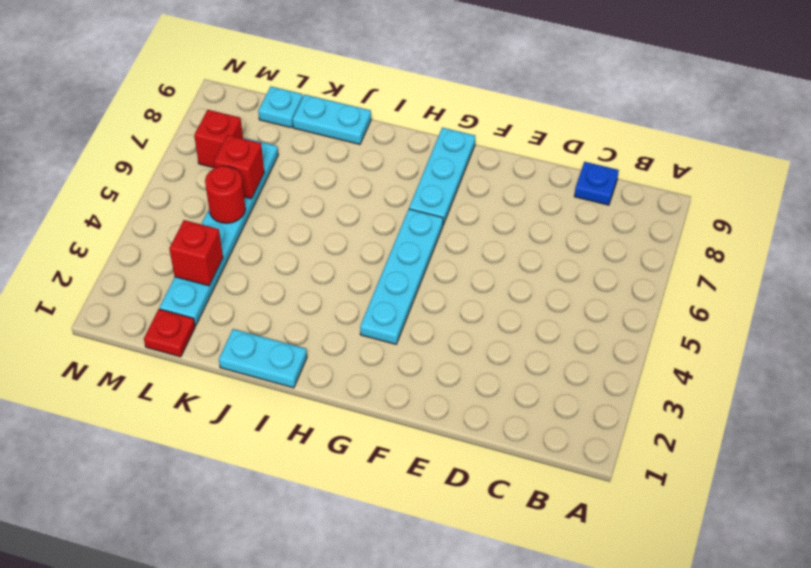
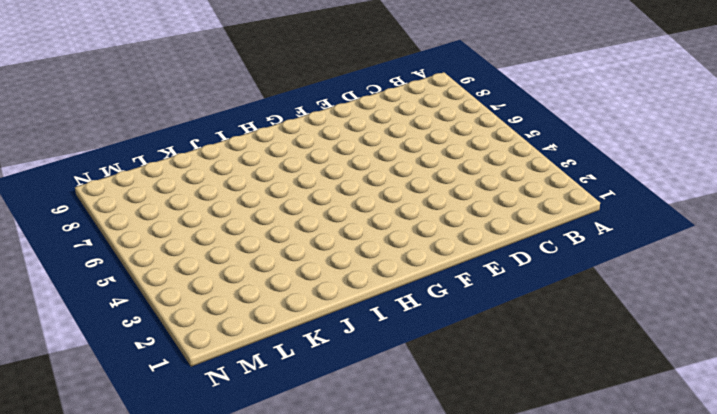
none -> blue plate C9 level 1
none -> cyan plate G3:G6 level 1
none -> cyan plate G7:G9 level 1

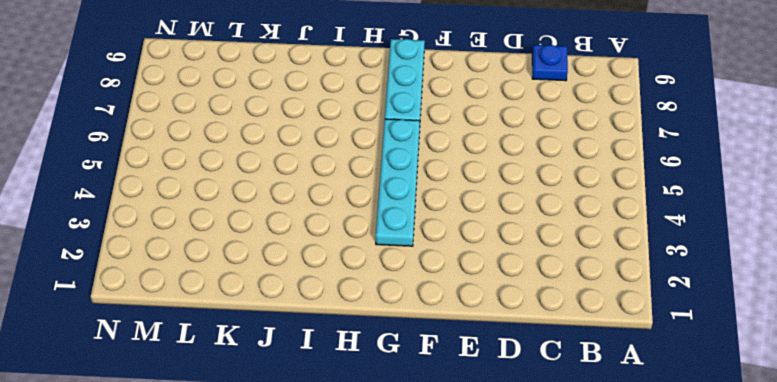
none -> cyan plate I1:J1 level 1
none -> cyan plate J9:K9 level 1
none -> red plate L1 level 1

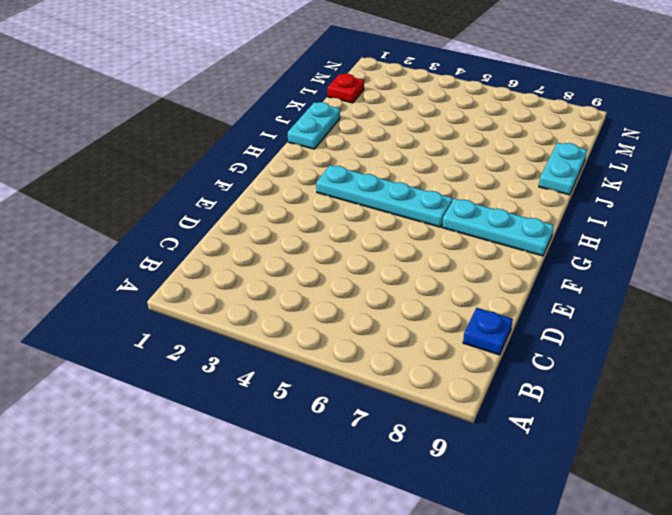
none -> cyan plate L2:L7 level 1
none -> cyan plate L9 level 1
none -> red brick M7 level 1

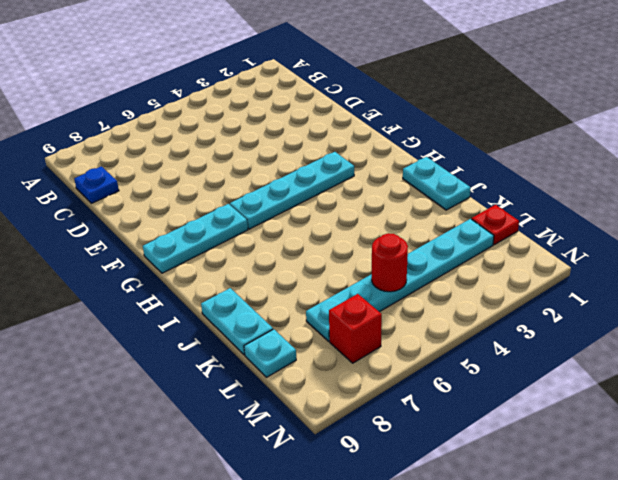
none -> red brick L3 level 2
none -> red brick L6 level 2

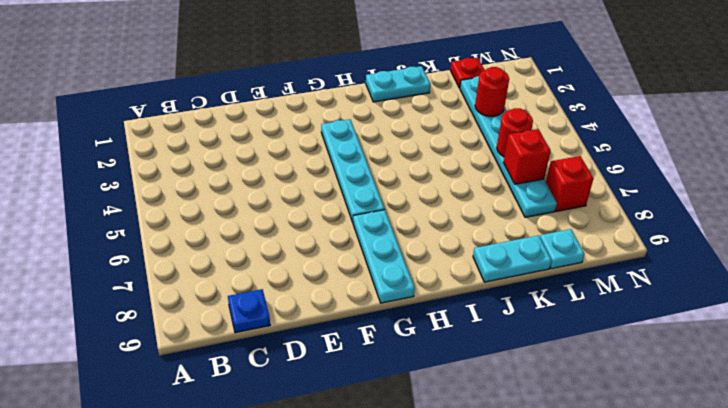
red round brick L3 level 2 -> red brick L3 level 2

